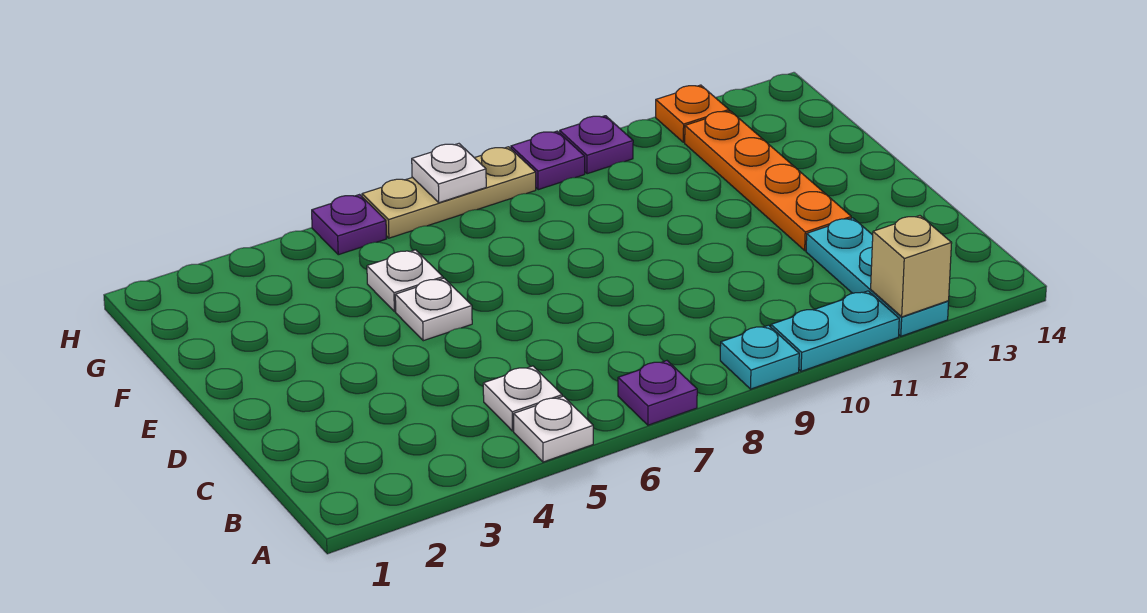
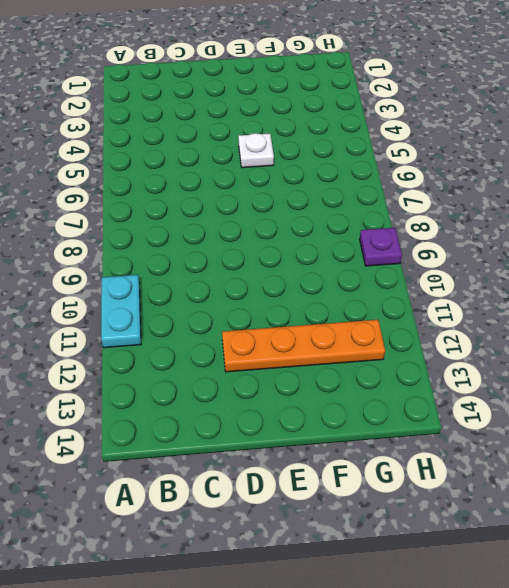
none -> white plate A5 level 1
none -> purple plate A7 level 1
none -> cyan plate A9 level 1

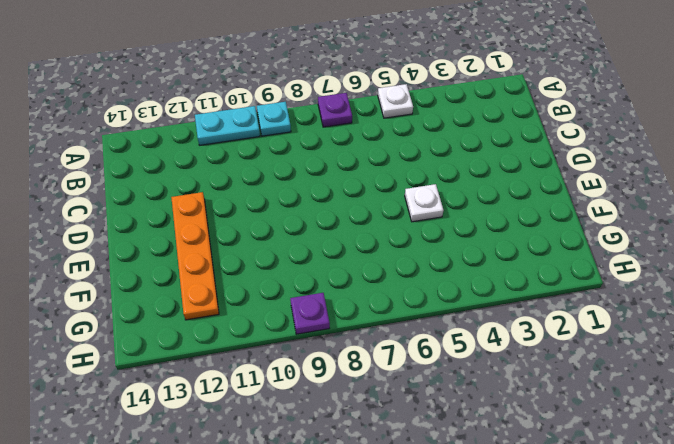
none -> cyan plate A12:C12 level 1
none -> white plate B5 level 1
none -> white plate F5 level 1

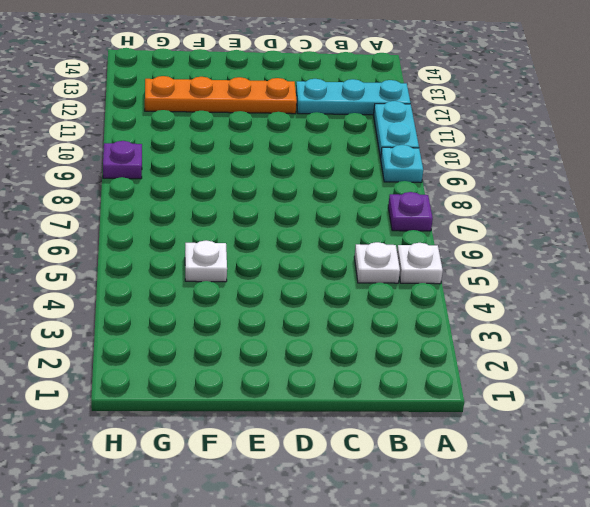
none -> white plate E5 level 1
none -> purple plate H5 level 1
none -> tan plate H6:H8 level 1

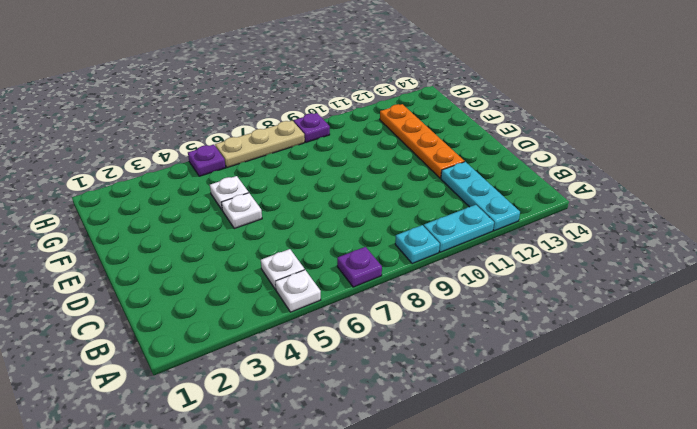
none -> purple plate H10 level 1
none -> orange plate H12 level 1
none -> tan brick A12 level 2

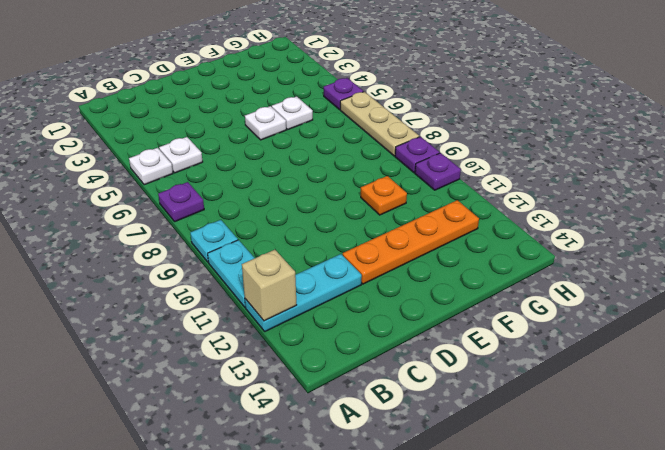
orange plate F10 level 1 -> orange plate H12 level 1
none -> white plate H7 level 2

